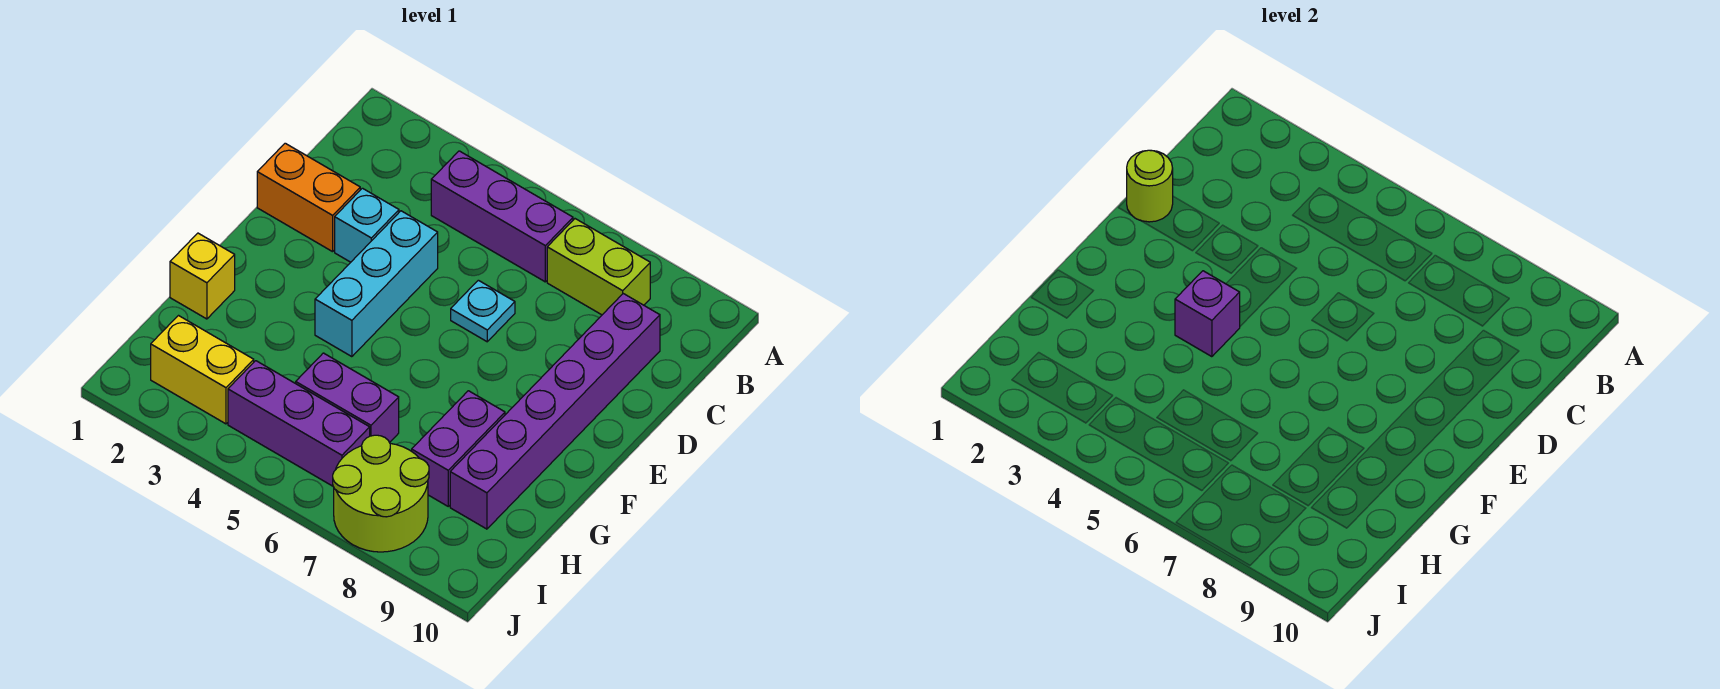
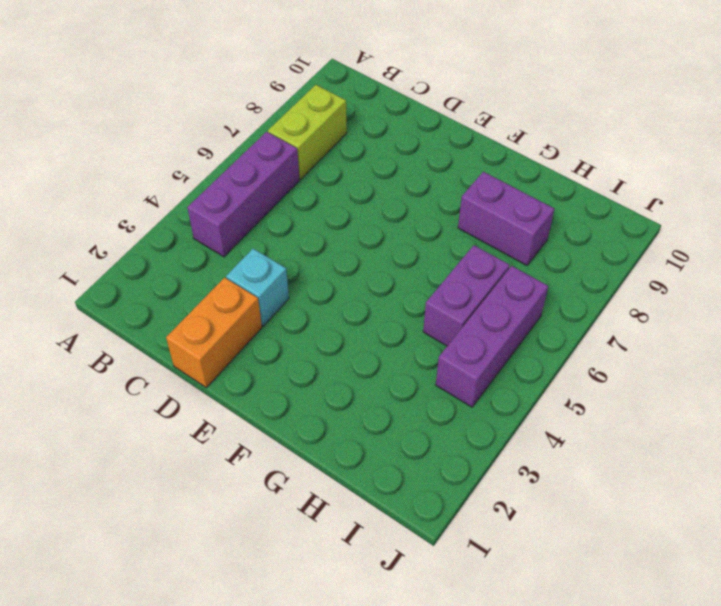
none -> purple brick C9:H9 level 1
none -> cyan brick D4:F4 level 1
none -> cyan plate D6 level 1

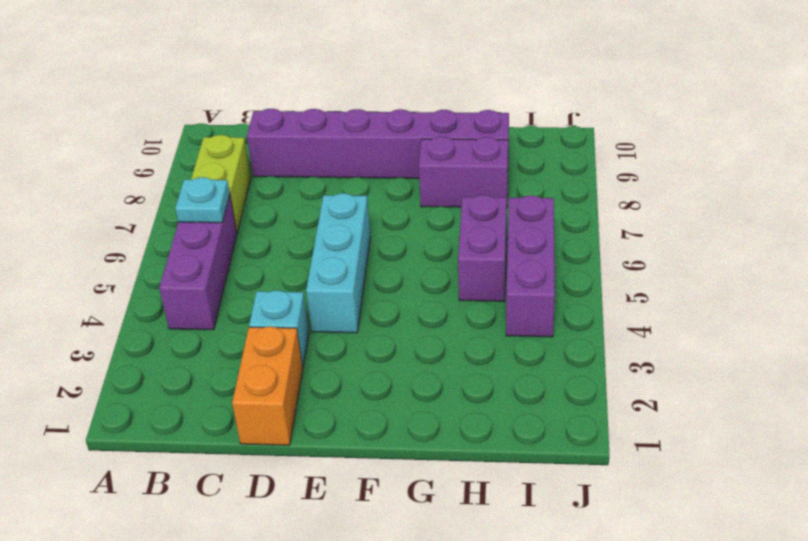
cyan plate B6 level 2 -> cyan plate D6 level 1
cyan brick E4:E6 level 1 -> cyan brick D4:F4 level 1
none -> yellow brick G1 level 1
none -> yellow brick I2:I3 level 1
none -> lime round brick I7:J8 level 1

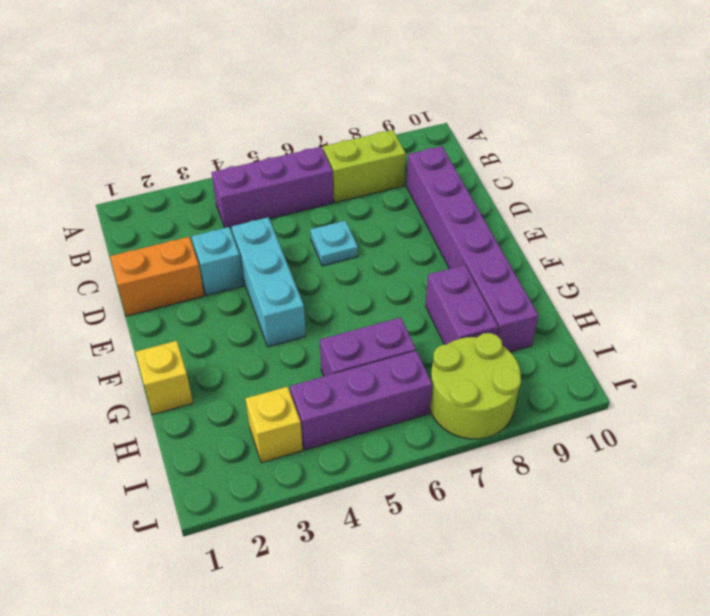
yellow brick I3 level 1 -> yellow brick I2:I3 level 1
none -> lime round brick D1 level 2
none -> purple brick F4 level 2

